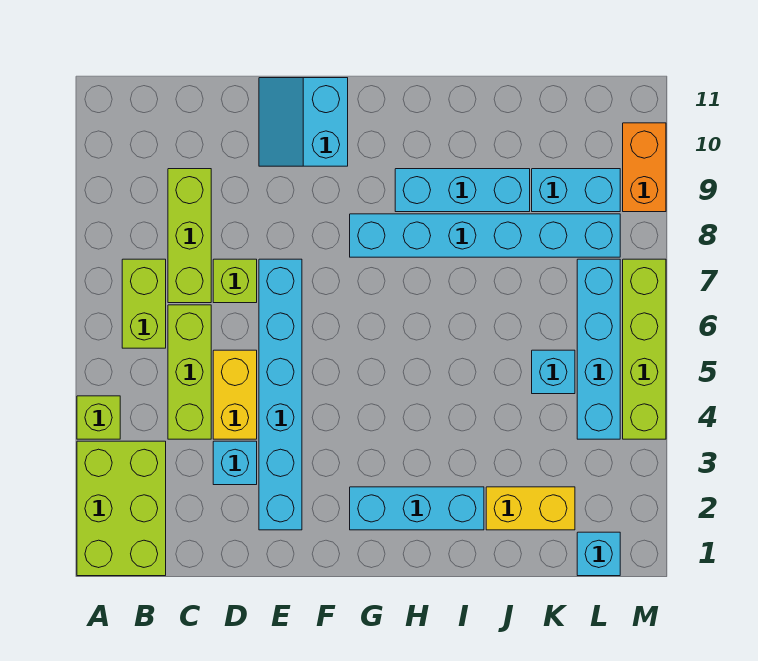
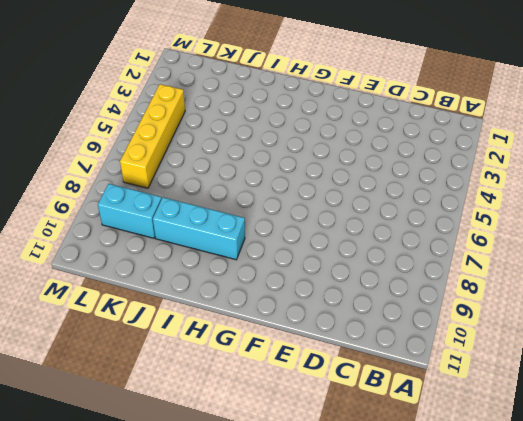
yellow brick L4:L7 level 1 -> cyan brick L4:L7 level 1
none -> lime brick A1:B3 level 1
none -> lime brick A4 level 1
none -> lime brick B6:B7 level 1

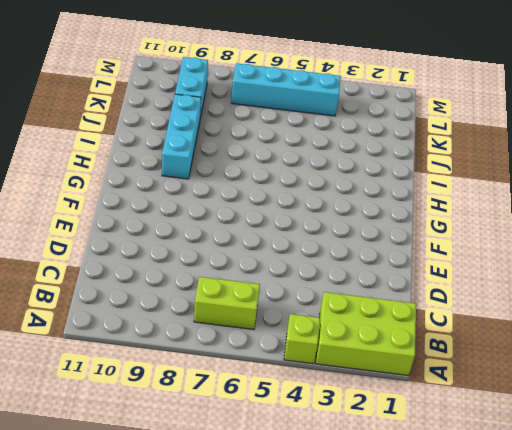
none -> lime brick C4:C6 level 1
none -> lime brick C7:C9 level 1
none -> cyan brick D3 level 1

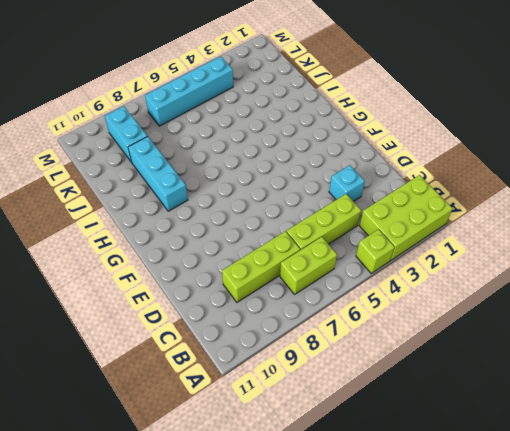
none -> yellow brick D4:D5 level 1
none -> lime brick D7 level 1
none -> cyan brick E2:E7 level 1

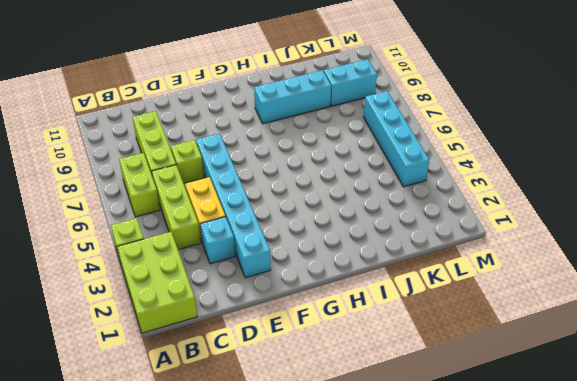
none -> cyan slope E10:F11 level 1 top F
none -> cyan brick G2:I2 level 1
none -> cyan brick G8:L8 level 1

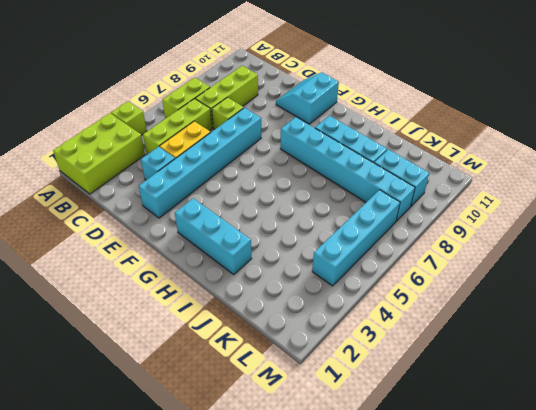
none -> yellow brick J2:K2 level 1
none -> cyan brick K5 level 1
none -> cyan brick L1 level 1

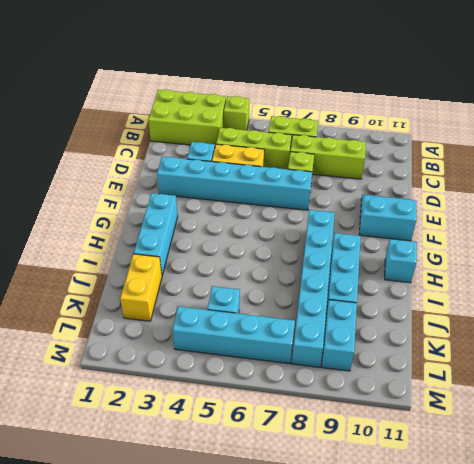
cyan brick H11 level 1 -> cyan brick L1 level 1
none -> lime brick M4:M7 level 1
none -> orange brick M9:M10 level 1

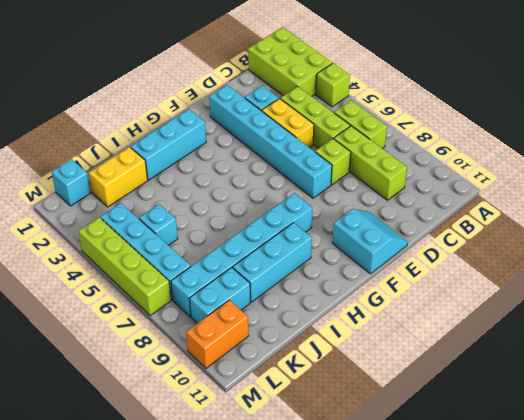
orange brick L10:M10 level 1 -> orange brick M9:M10 level 1

